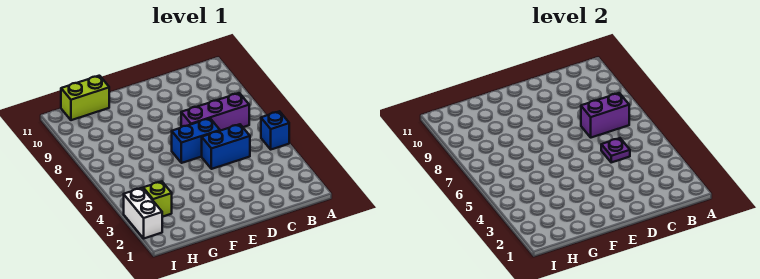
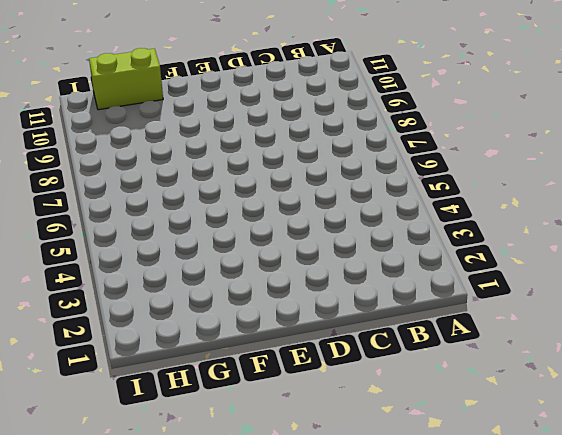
none -> blue brick A5 level 1
none -> purple brick B7:D7 level 1

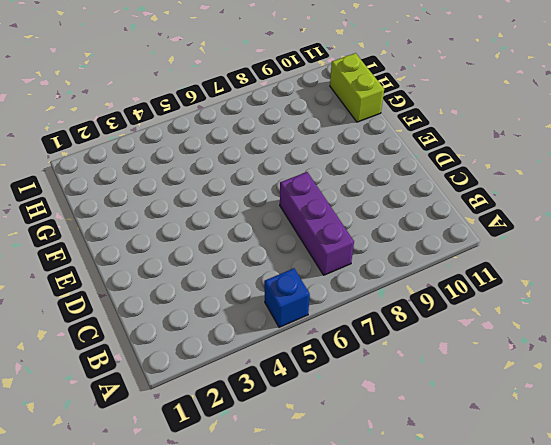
none -> blue brick C5:D5 level 1
none -> blue brick D6:E6 level 1

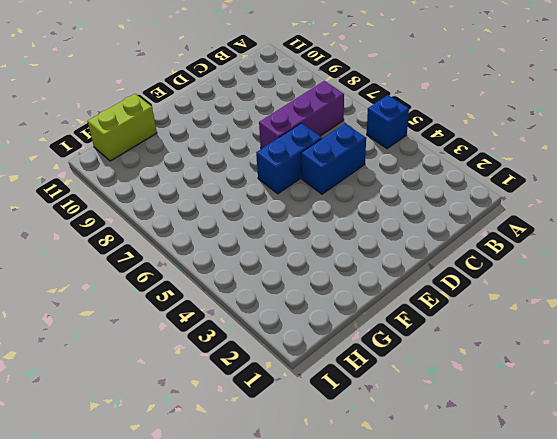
none -> lime brick H3 level 1
none -> white brick I2:I3 level 1

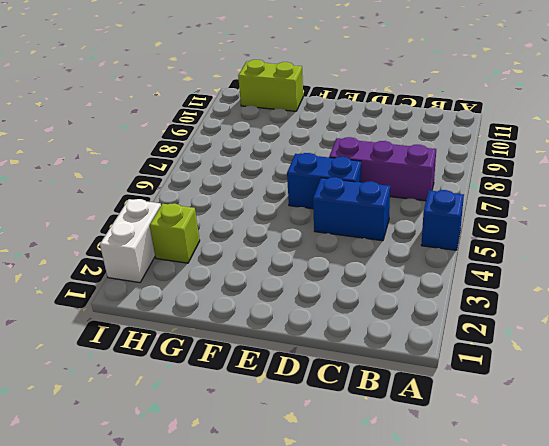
none -> purple brick B7:C7 level 2
none -> purple plate C5 level 2

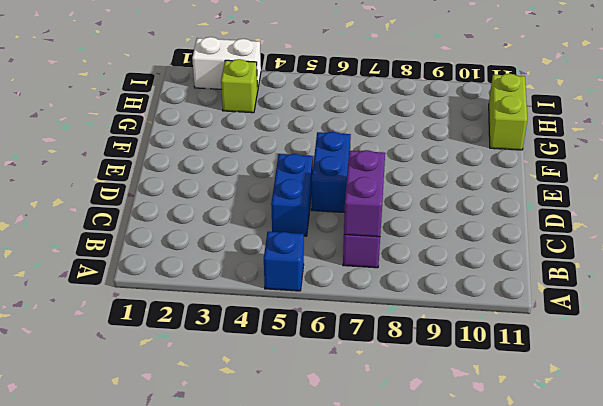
none -> purple plate C5 level 2

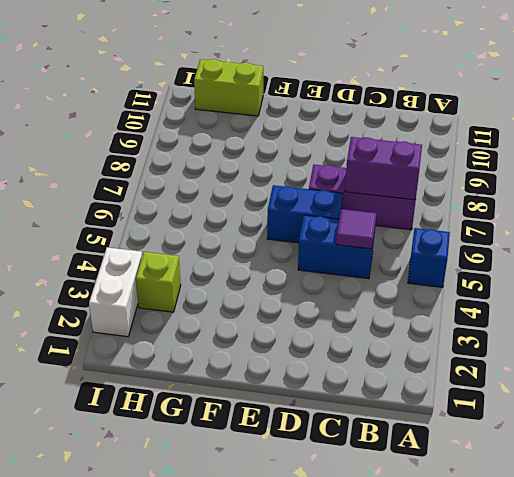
purple tile C5 level 2 -> purple plate C5 level 2

